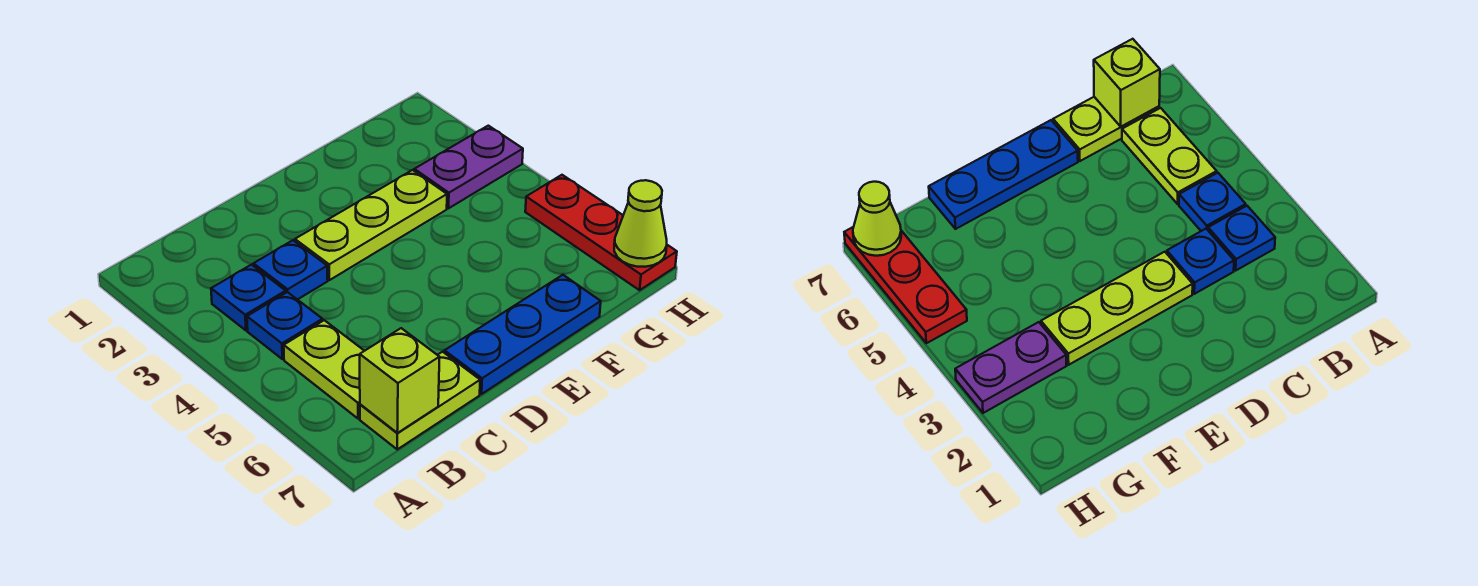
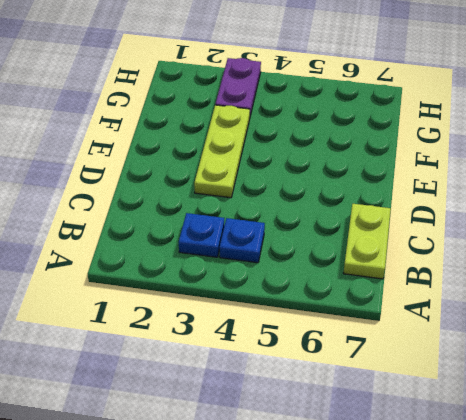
none -> lime plate B5:B6 level 1
none -> blue plate C3 level 1

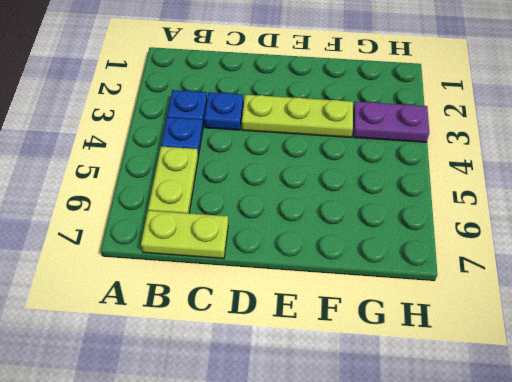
none -> blue plate D7:F7 level 1
none -> red plate H5:H7 level 1

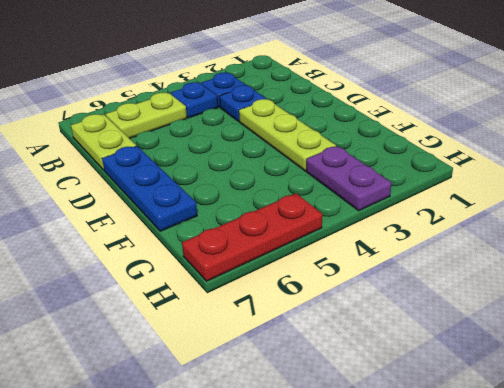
none -> lime brick B7 level 2
none -> lime cone H7 level 2

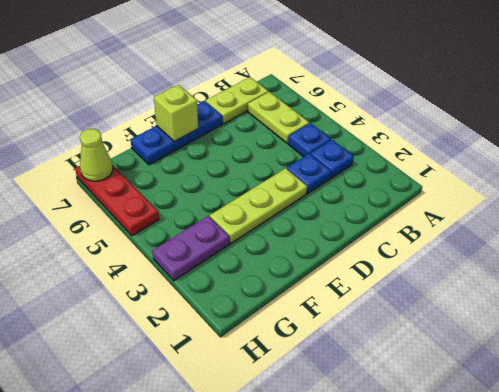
lime brick E7 level 2 -> lime brick B7 level 2

